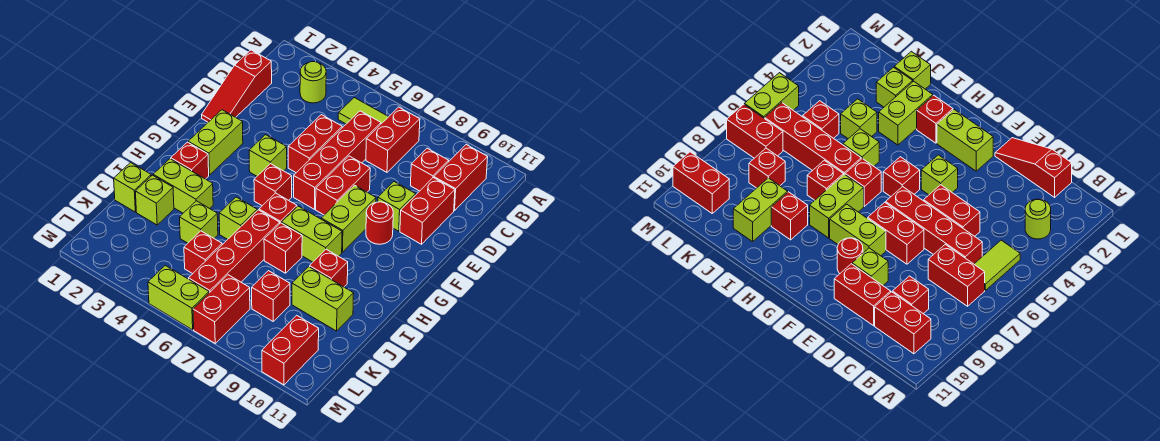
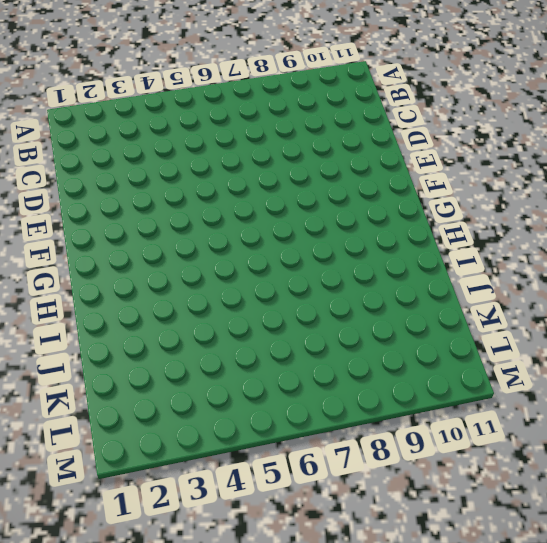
none -> lime round brick B3 level 1
none -> lime tile B5:B6 level 1
none -> red brick B7:C7 level 1
none -> red brick B10:C10 level 1

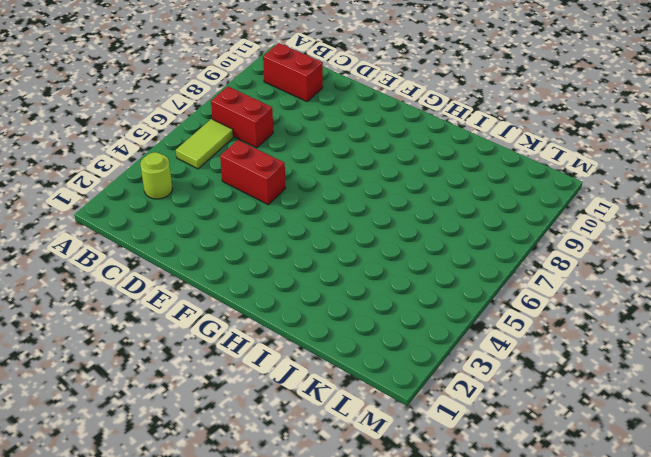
none -> red slope C1:E1 level 1 top C
none -> red brick C6:F6 level 1
none -> red brick C9 level 1
none -> red brick D10:E10 level 1

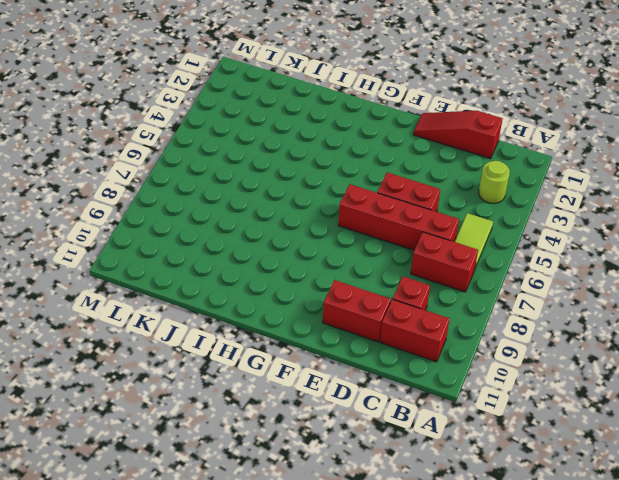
none -> red brick E7:F7 level 1
none -> lime brick E9 level 1
none -> lime brick F2:G2 level 1
none -> lime brick F4 level 1

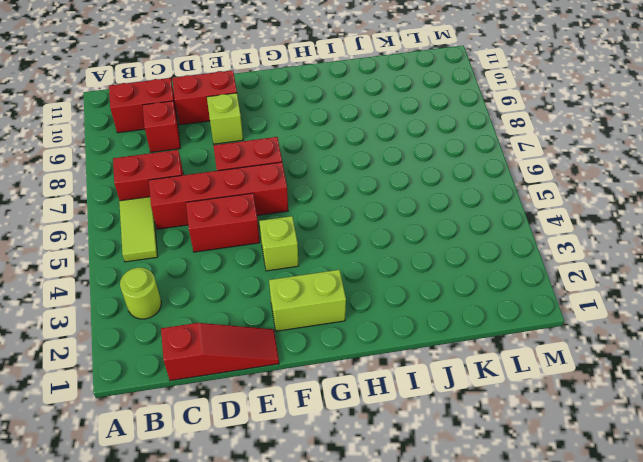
none -> lime brick F8:G8 level 1
none -> red round brick F9 level 1
none -> red brick G5 level 1
none -> red brick H2 level 1

